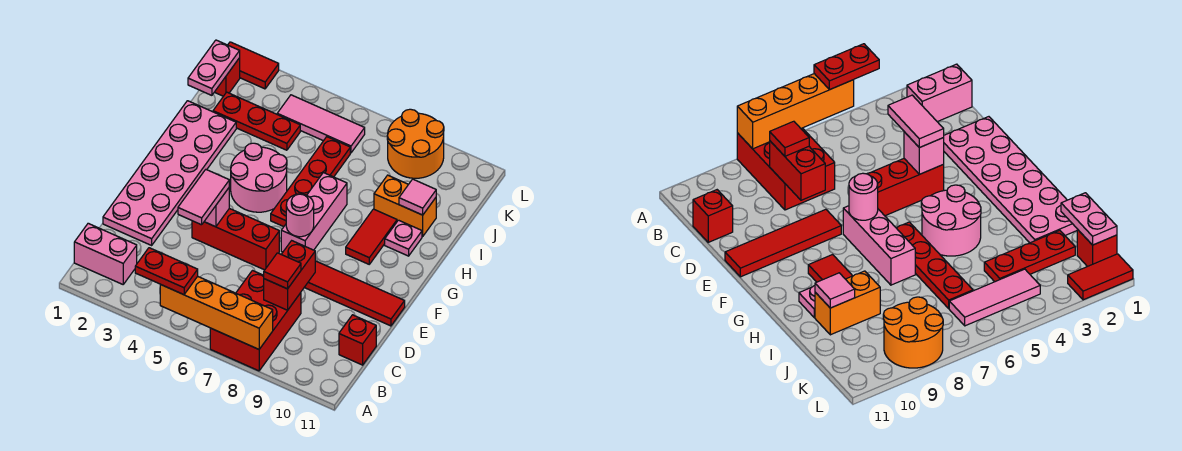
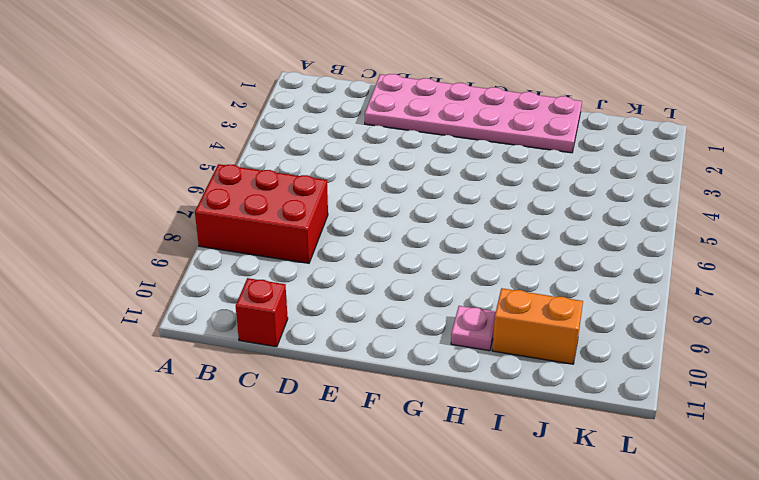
orange brick I10:J10 level 1 -> orange brick I9:I10 level 1
none -> pink brick B1:B2 level 1
none -> red brick E4:E6 level 1
none -> red tile E8:E11 level 1

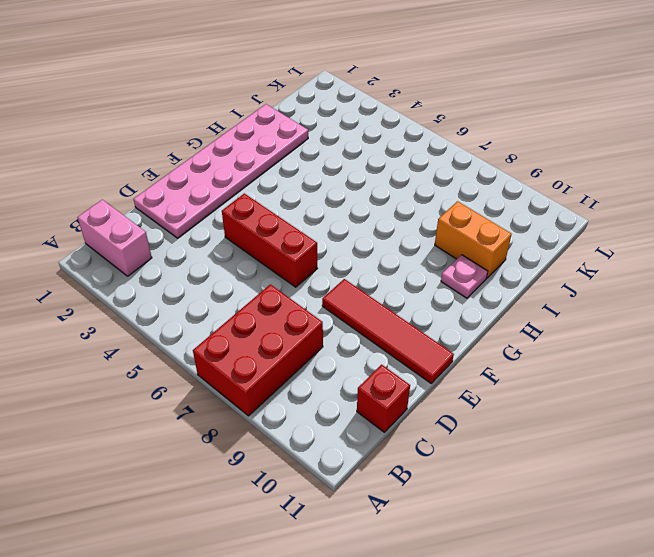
none -> pink brick F7:H7 level 1
none -> pink round brick G4:H5 level 1
none -> red plate G6:J6 level 1

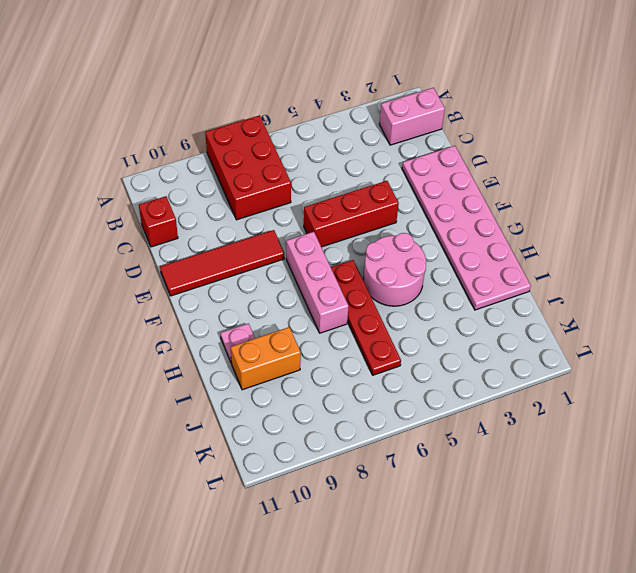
none -> red tile G9:H9 level 1
none -> red plate J2:J4 level 1
none -> red brick K1 level 1

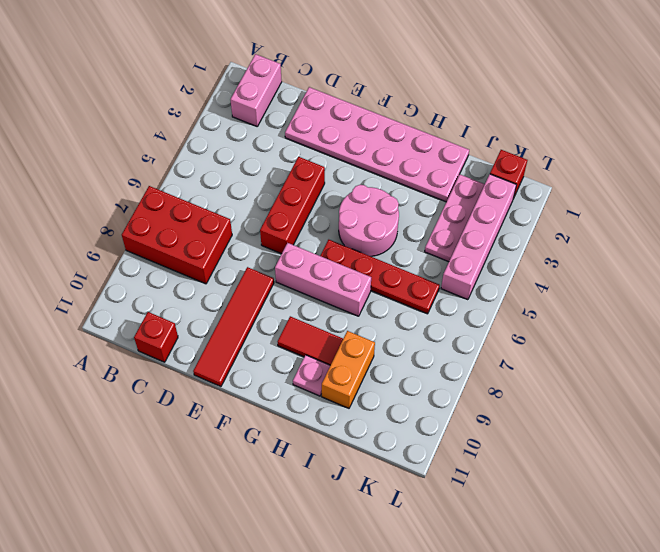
pink plate J2:J4 level 1 -> red plate J2:J4 level 1
pink brick K2:K5 level 1 -> pink tile K4:K6 level 1
none -> orange round brick K8:L9 level 1
none -> red tile L1:L2 level 1
none -> orange brick A5:A8 level 2

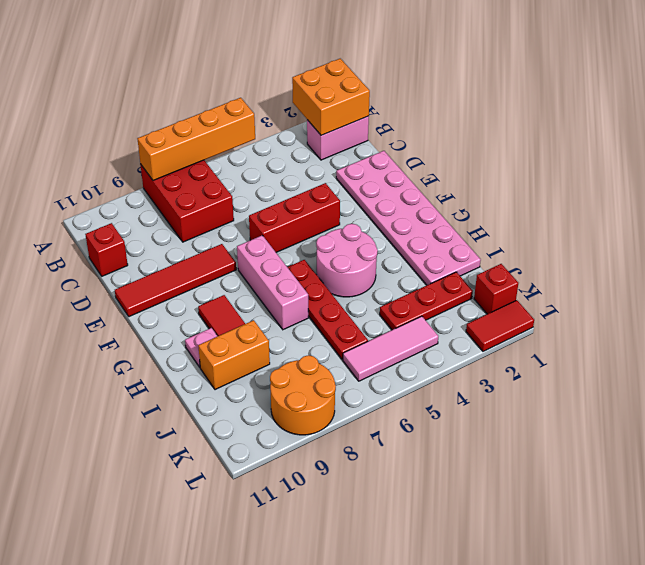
orange brick A1:B2 level 2 -> none
none -> red brick C8:D8 level 2
none -> pink brick E4 level 2
none -> pink round brick F7 level 2

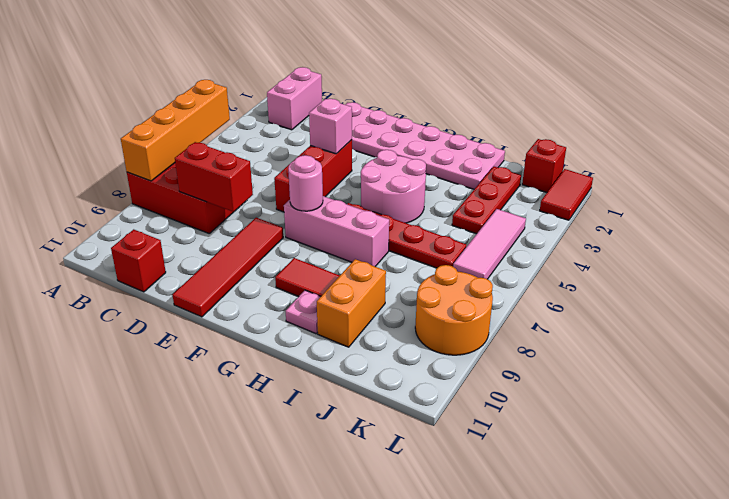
none -> pink tile I10 level 2
none -> pink plate J1:K1 level 2
none -> red plate A4:A5 level 3

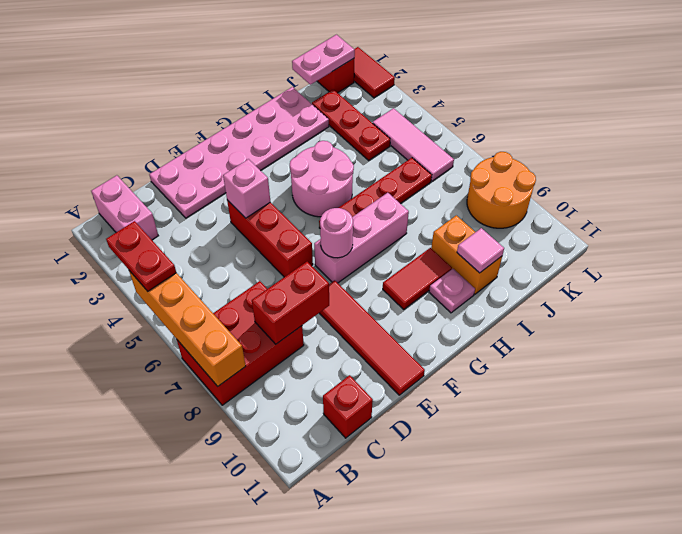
none -> red tile C8 level 3
none -> pink tile D4:E4 level 3

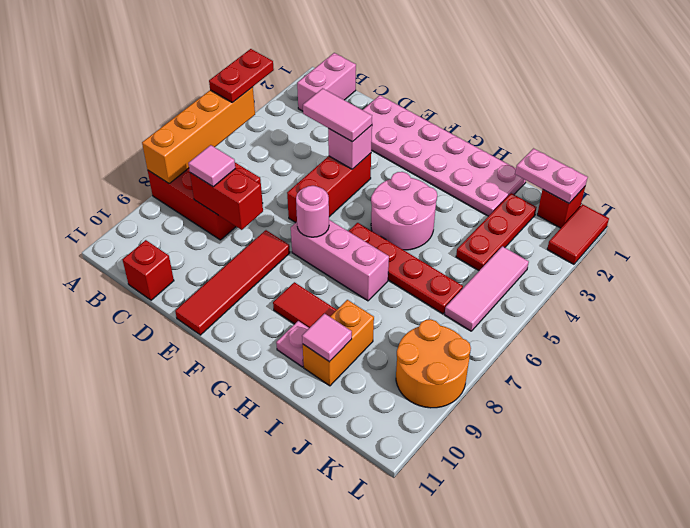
pink tile C8 level 3 -> red tile C8 level 3

